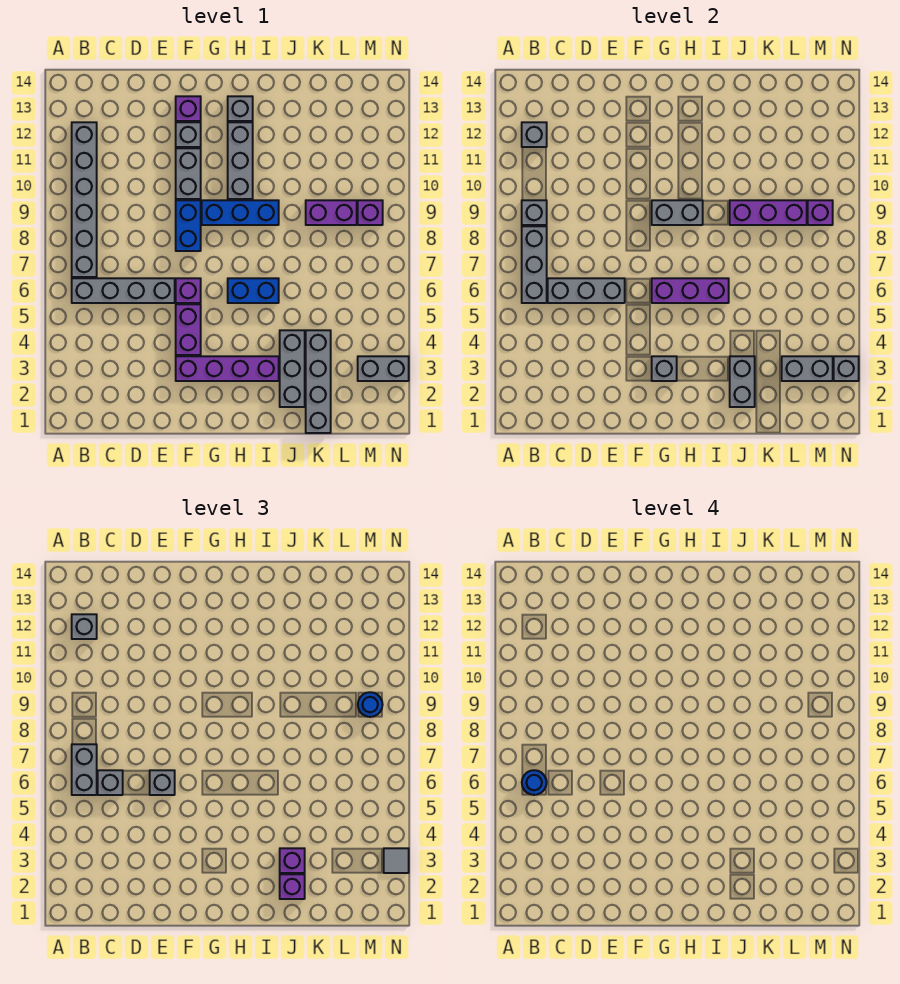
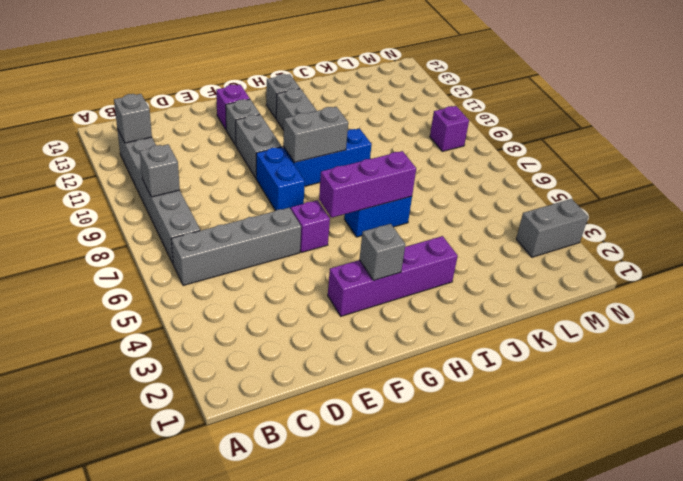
none -> purple brick F4:F5 level 1
none -> grey brick J2:J4 level 1
none -> grey brick K1:K4 level 1
none -> purple brick K9:L9 level 1

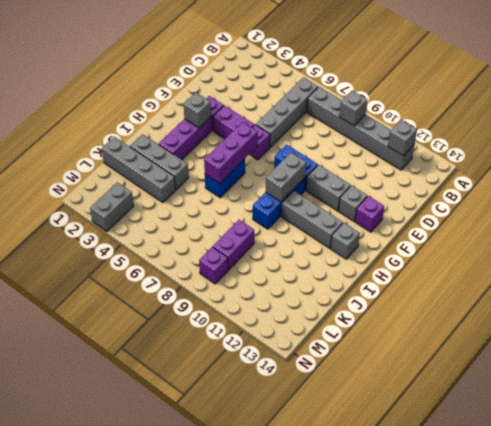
none -> grey brick B6:B8 level 2
none -> grey brick C6:E6 level 2
none -> grey brick J2:J3 level 2
none -> purple brick J9:L9 level 2

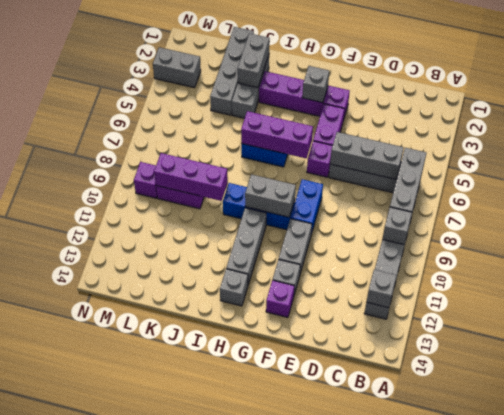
none -> grey brick L3:M3 level 2
none -> purple brick M9 level 2
none -> grey brick N3 level 2
none -> grey brick B6:B7 level 3

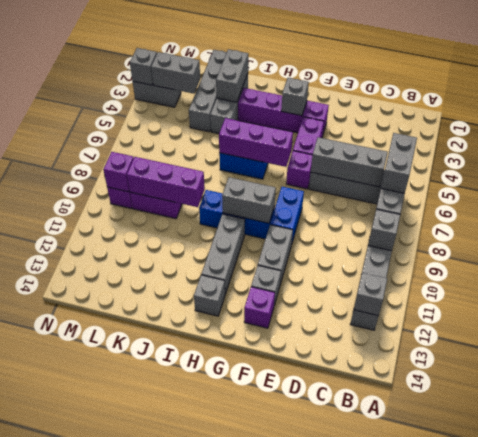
none -> grey brick B12 level 3
none -> grey brick C6 level 3
none -> grey brick E6 level 3
none -> purple brick J2 level 3

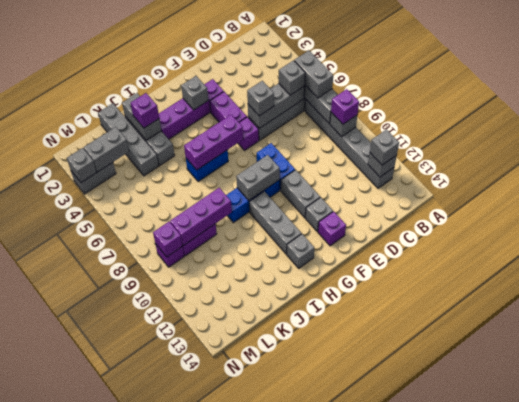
purple brick B9 level 3 -> purple brick J2 level 3
none -> blue round brick M9 level 3
none -> grey tile N3 level 3
none -> blue round brick B6 level 4

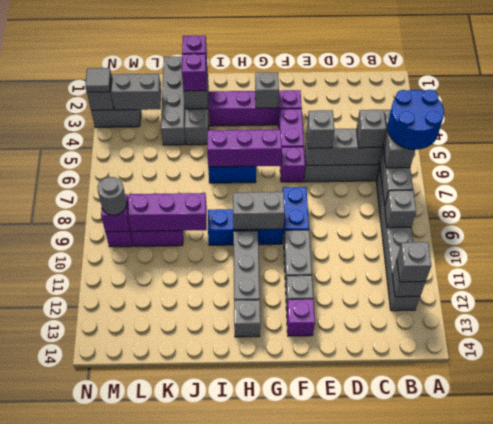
blue round brick A6:B7 level 4 -> blue round brick B6 level 4
grey round brick M9 level 3 -> blue round brick M9 level 3

